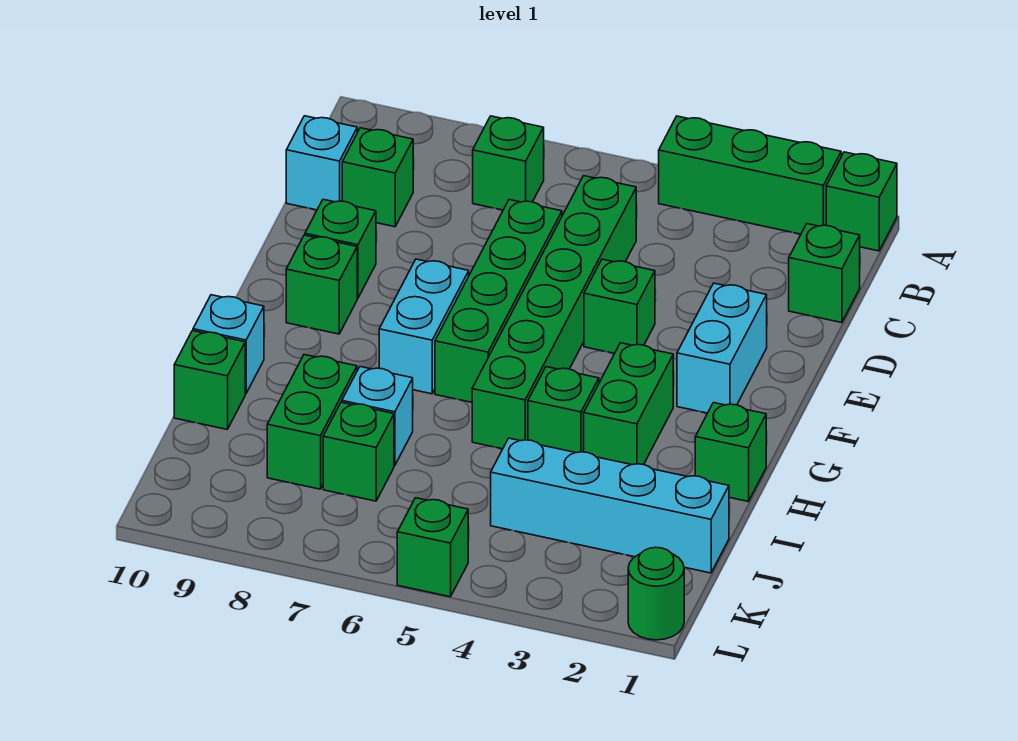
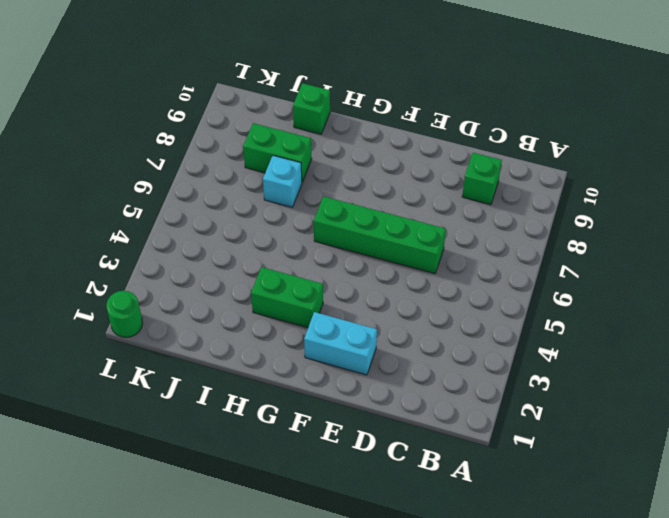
none -> green brick A1 level 1
none -> green brick A2:A4 level 1
none -> green brick B7 level 1

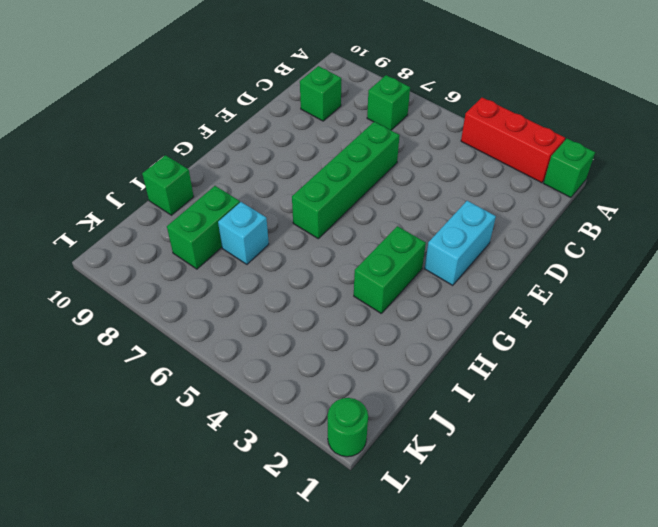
red brick A2:A4 level 1 -> green brick A2:A4 level 1
none -> green brick C1 level 1
none -> green brick C5:H5 level 1
none -> cyan brick C10 level 1

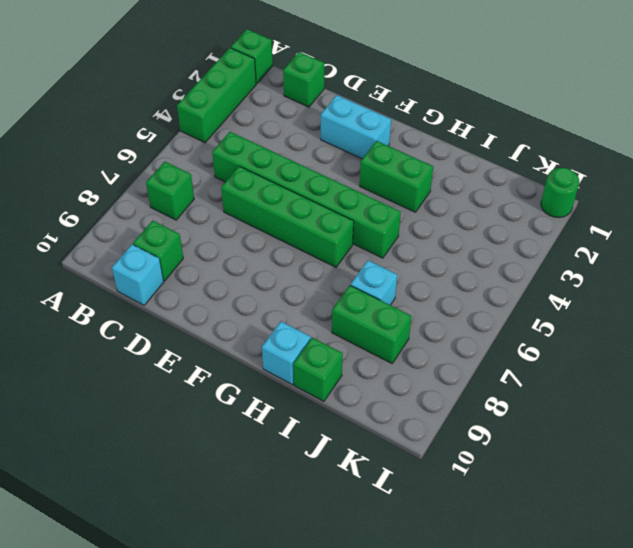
none -> green brick E4 level 1
none -> green brick E9 level 1
none -> cyan brick F7:G7 level 1

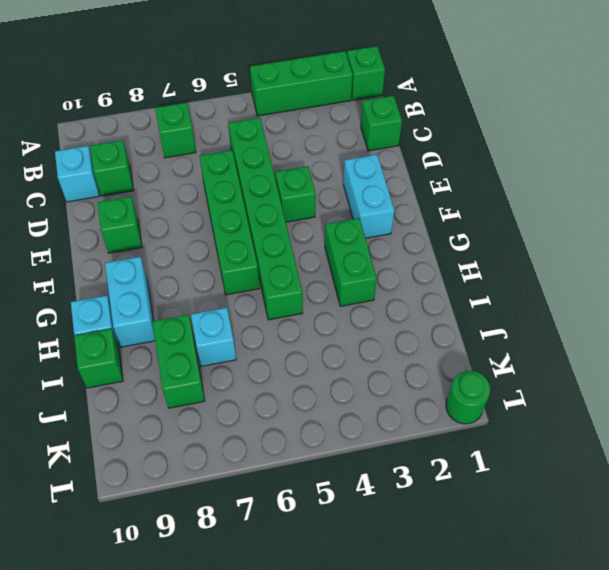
cyan brick G9:H9 level 1 -> cyan brick F7:G7 level 1
none -> green brick F9 level 1
none -> green brick H1 level 1
none -> green brick H4 level 1

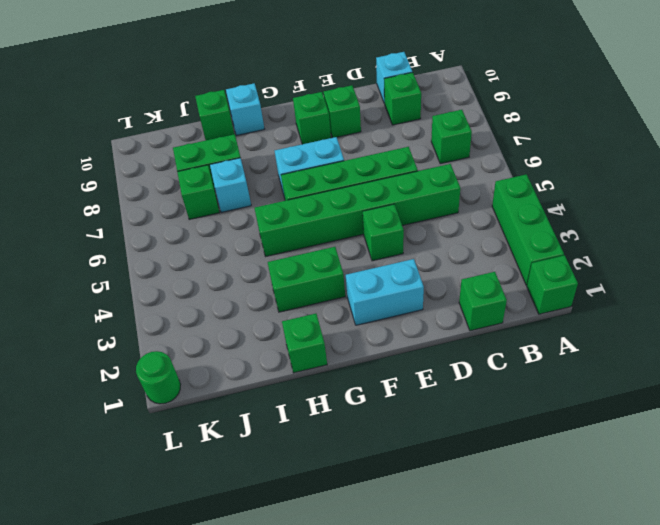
none -> green brick H4 level 1
none -> cyan brick J1:J4 level 1
none -> green brick L5 level 1

